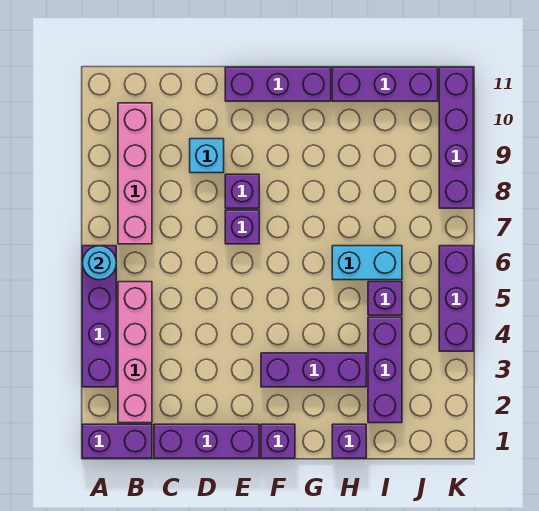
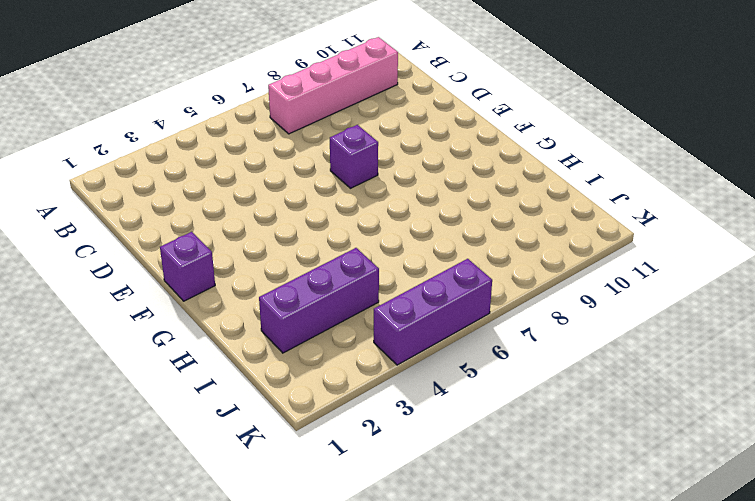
none -> purple brick A1:B1 level 1
none -> purple brick A3:A6 level 1
none -> pink brick B2:B5 level 1

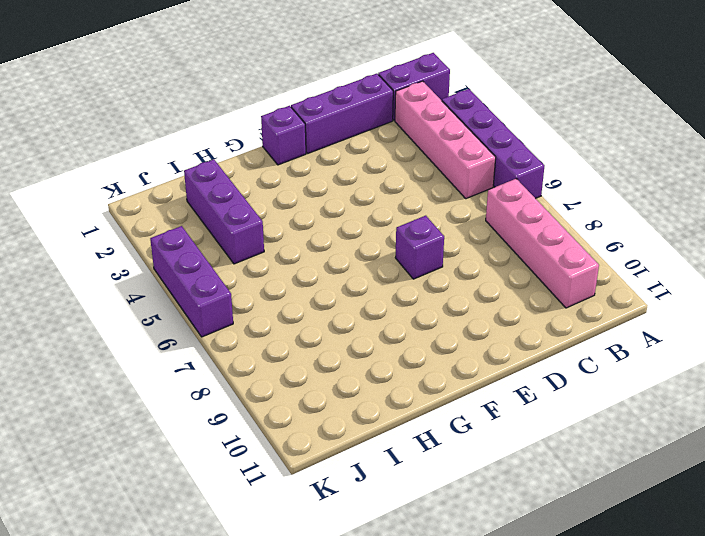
none -> cyan brick D9 level 1
none -> purple brick E8 level 1
none -> purple brick E11:G11 level 1

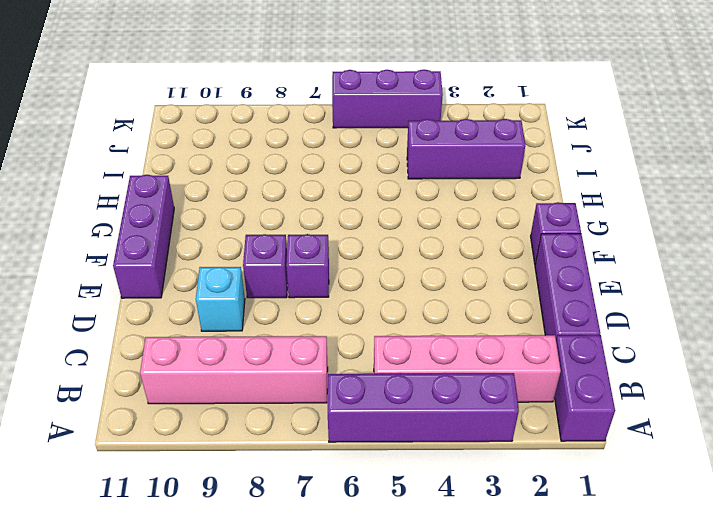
none -> purple brick F3:H3 level 1
none -> purple brick H1 level 1
none -> cyan brick H6:I6 level 1

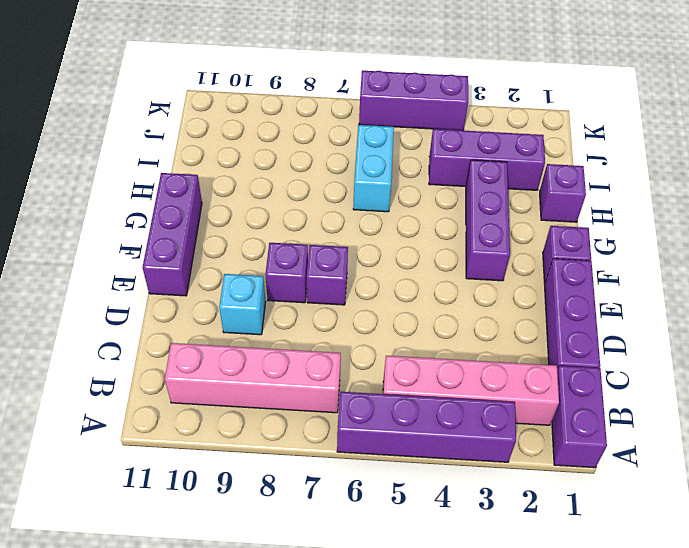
none -> purple brick H11:J11 level 1
none -> purple brick I5 level 1
none -> purple brick K8:K11 level 1

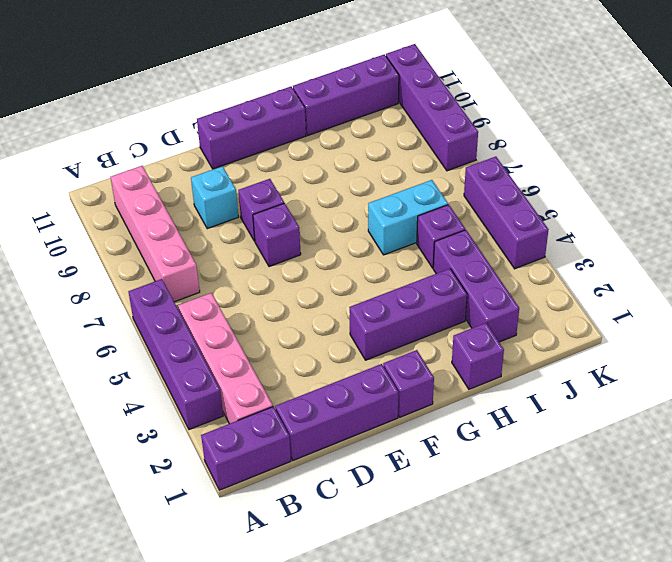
none -> cyan round brick A6 level 2

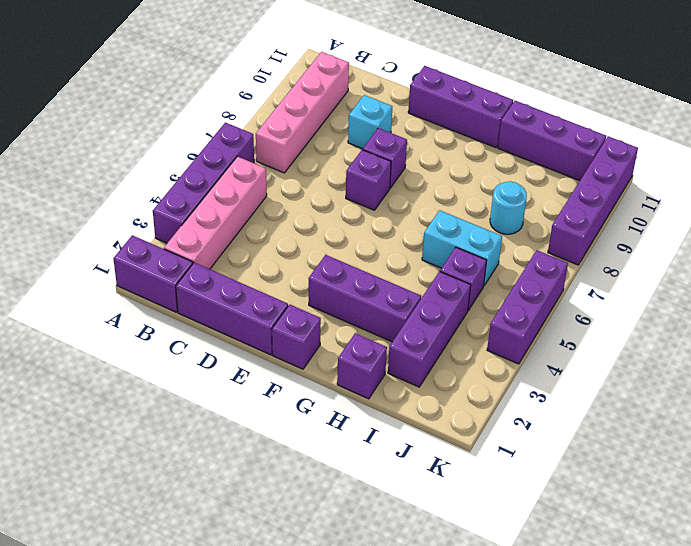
cyan round brick I8 level 1 -> cyan round brick A6 level 2

